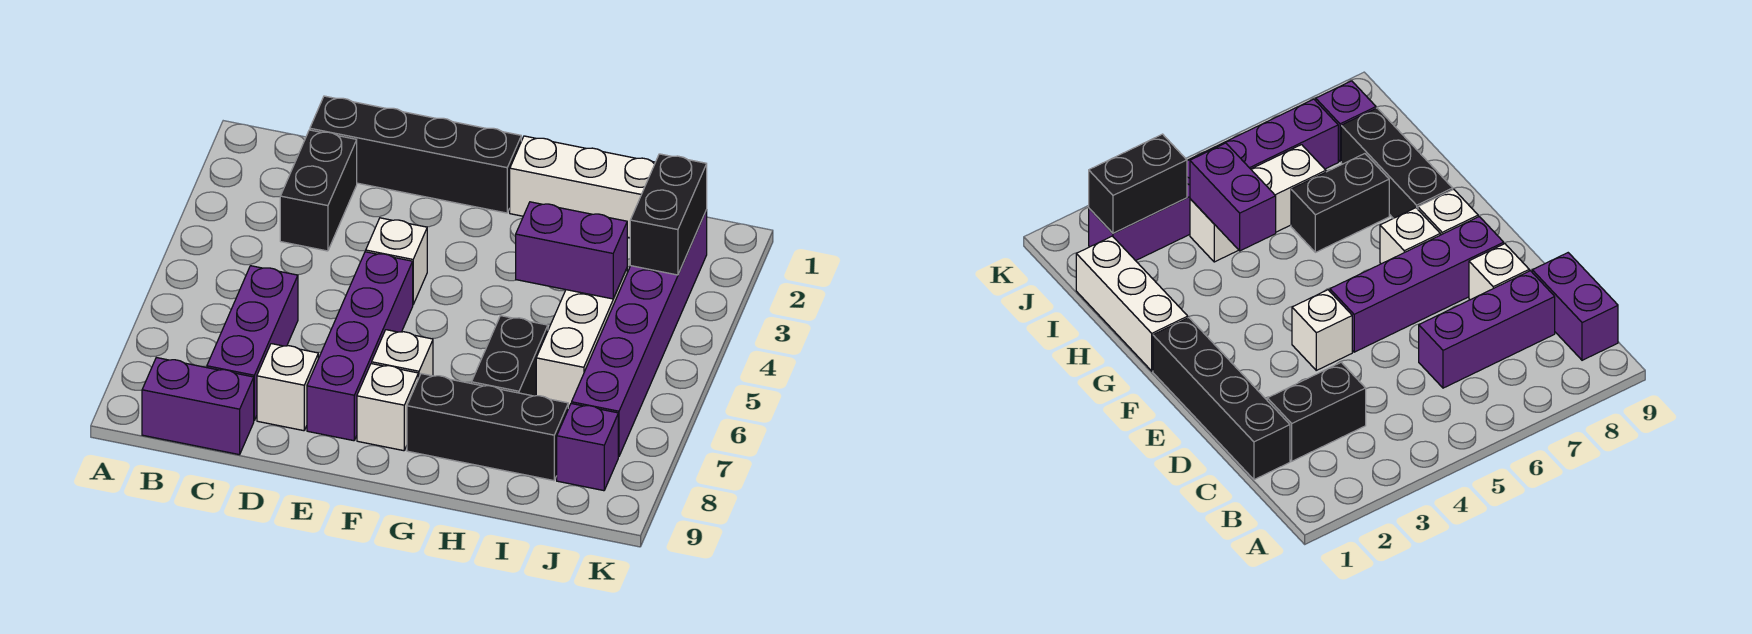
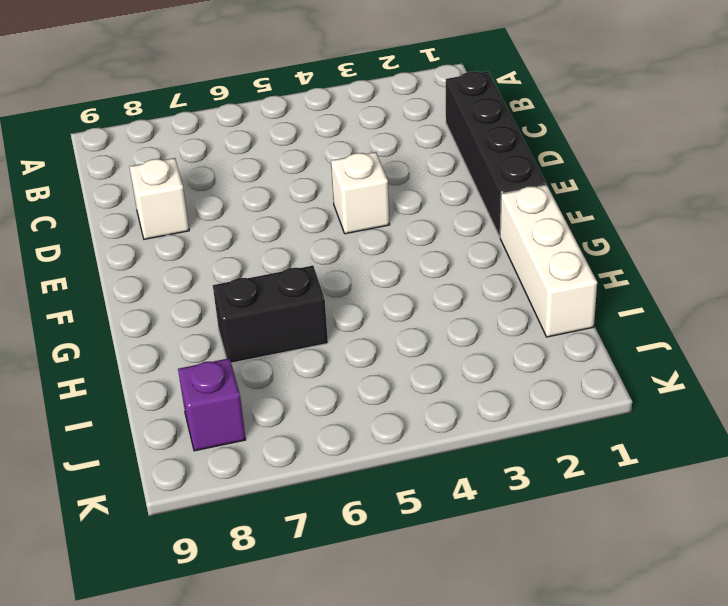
none -> purple brick B9:C9 level 1
none -> black brick C2:C3 level 1
none -> purple brick C6:C8 level 1

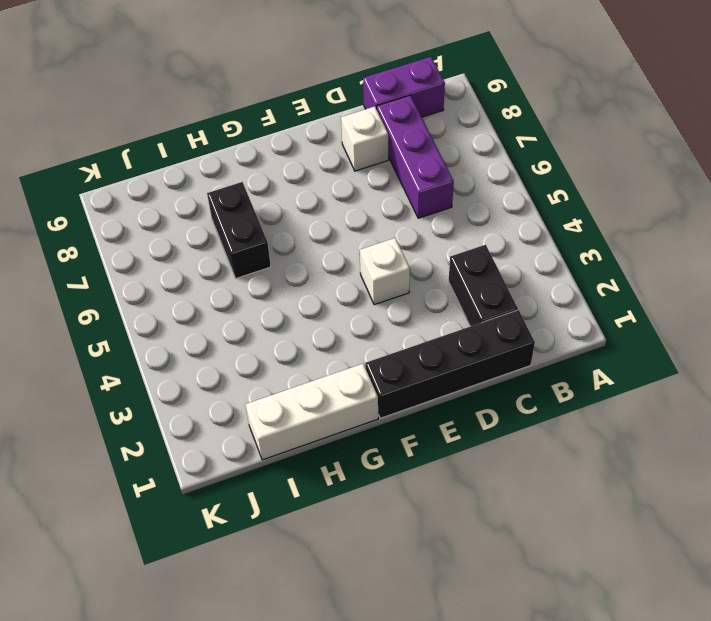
none -> purple brick E5:E8 level 1
none -> white brick F7 level 1
none -> white brick F8 level 1

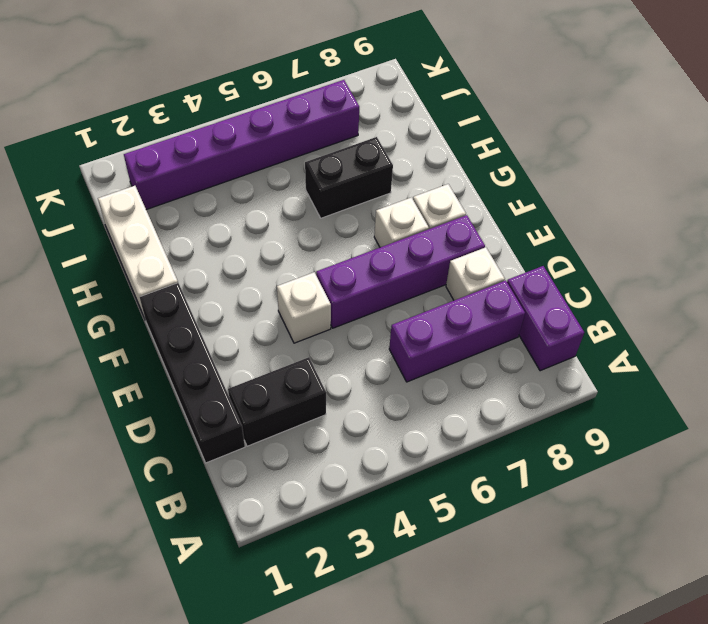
none -> black brick G8:I8 level 1
none -> white brick I4:I6 level 1
none -> purple brick J8 level 1

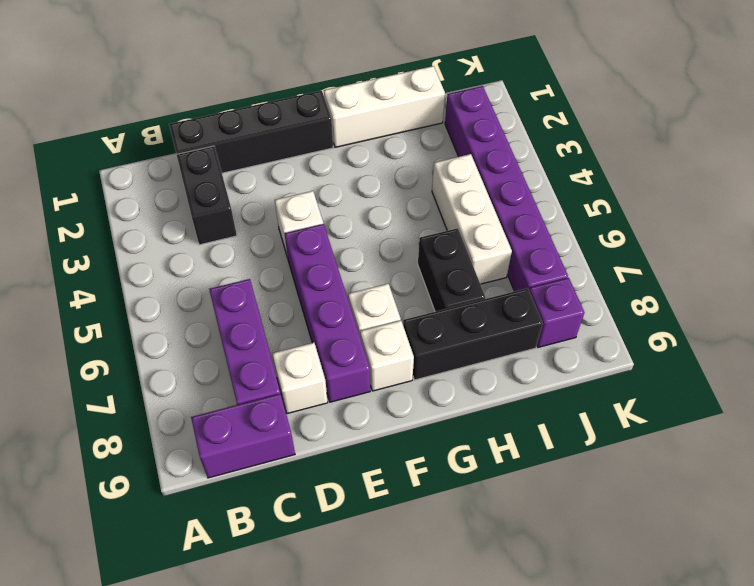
none -> purple brick H4:I4 level 2
none -> black brick J2:J3 level 2

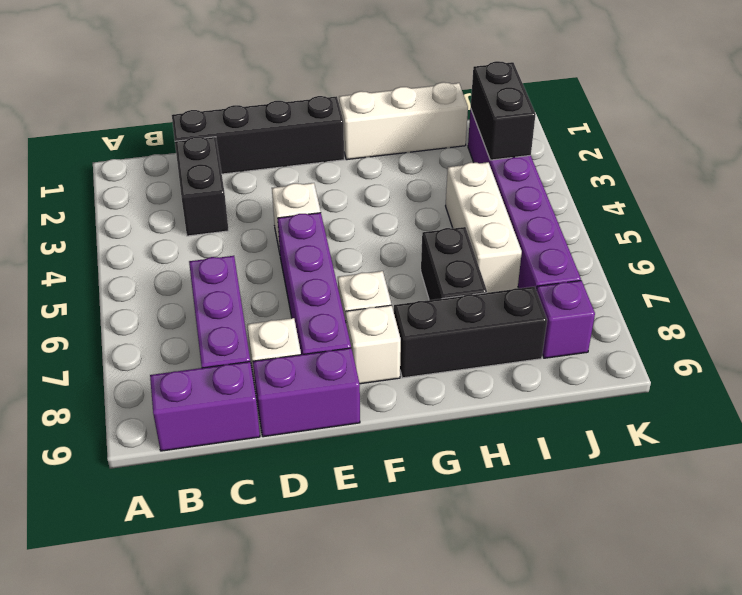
purple brick D9:E9 level 1 -> purple brick H4:I4 level 2

